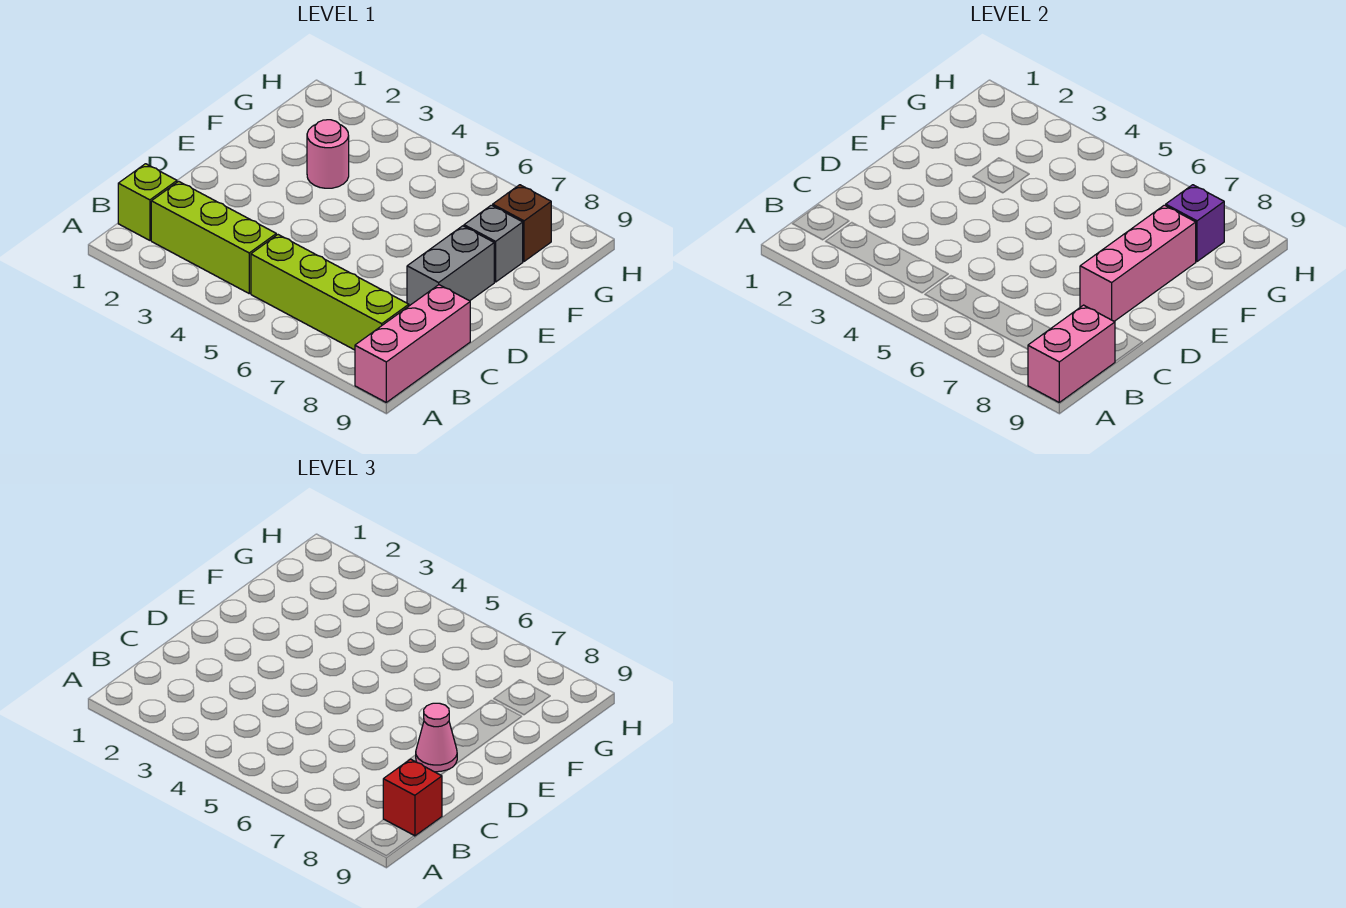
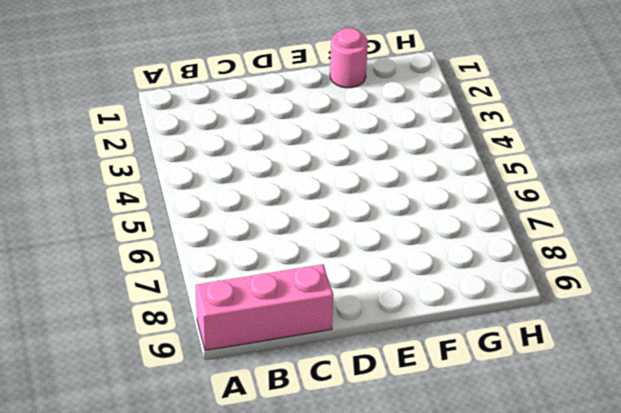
pink round brick F1 level 1 -> pink round brick F3 level 1
none -> lime brick B1 level 1
none -> lime brick B2:B4 level 1
none -> lime brick B5:B8 level 1

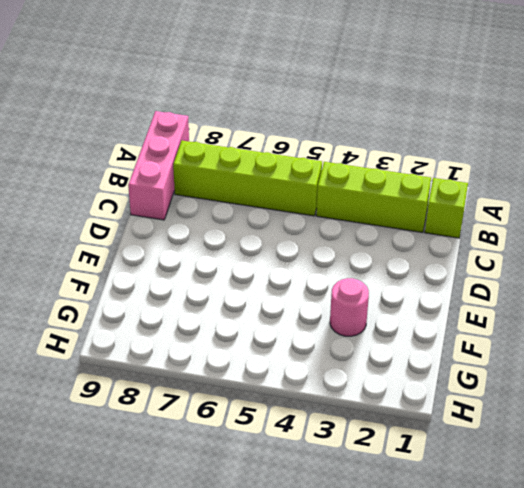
none -> grey brick D8:E8 level 1
none -> grey brick F8 level 1
none -> brown brick G8 level 1

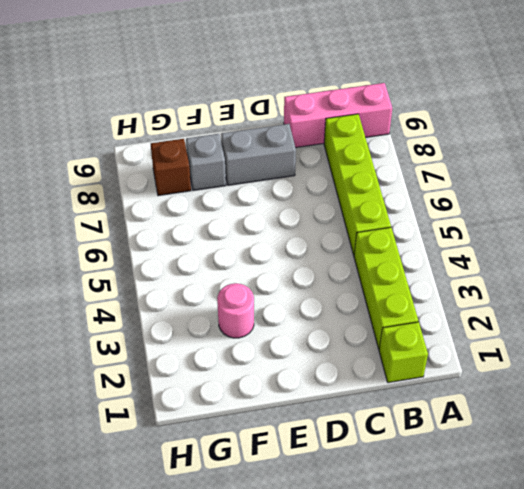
none -> pink brick A9:B9 level 2
none -> pink brick D8:F8 level 2
none -> purple brick G8 level 2

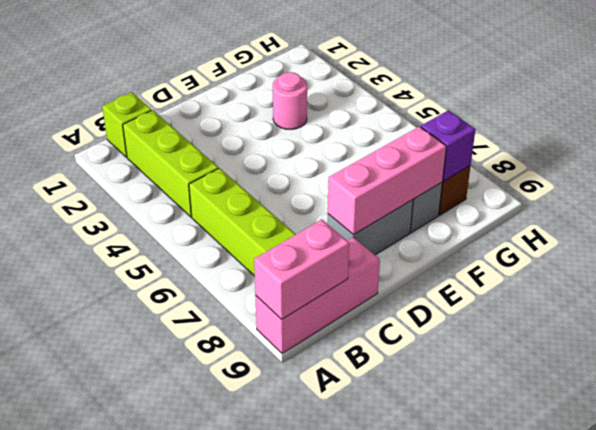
none -> red brick B9 level 3
none -> pink cone D8 level 3

